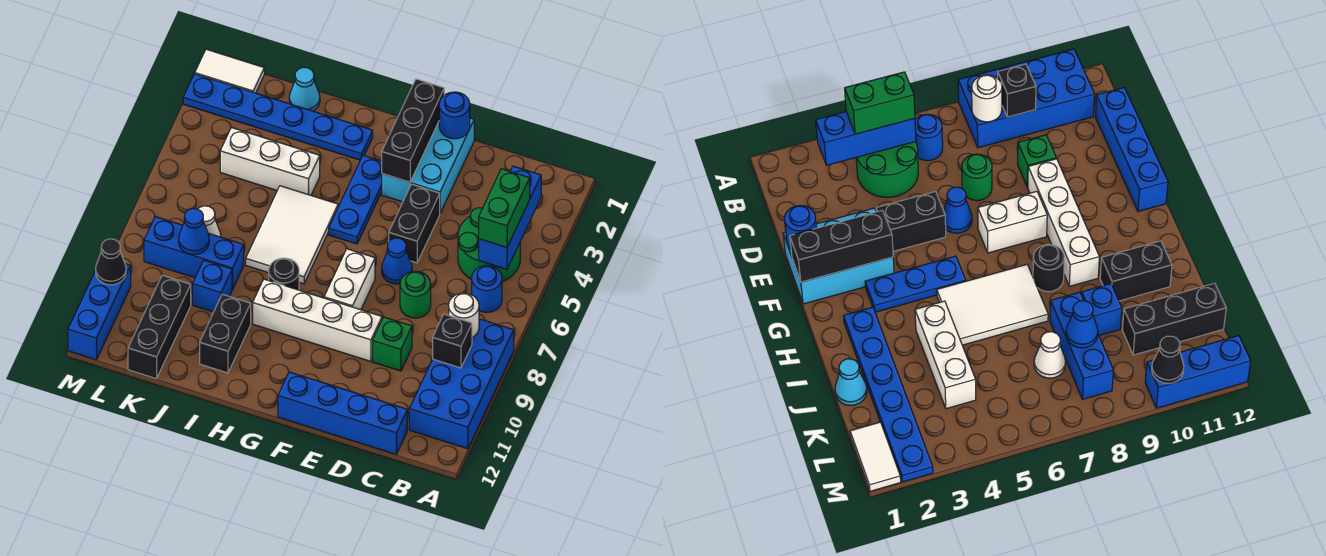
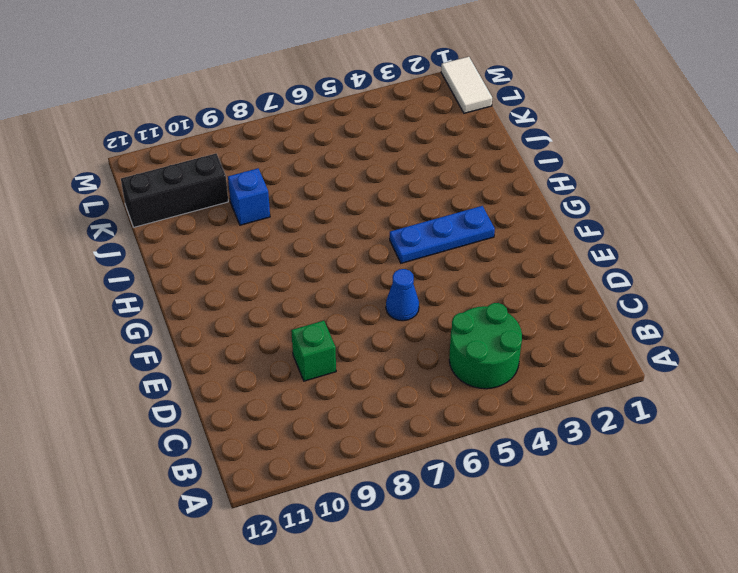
none -> blue brick A8:B11 level 1
none -> blue round brick B6 level 1
none -> blue brick C12:F12 level 1
none -> green round brick D7 level 1

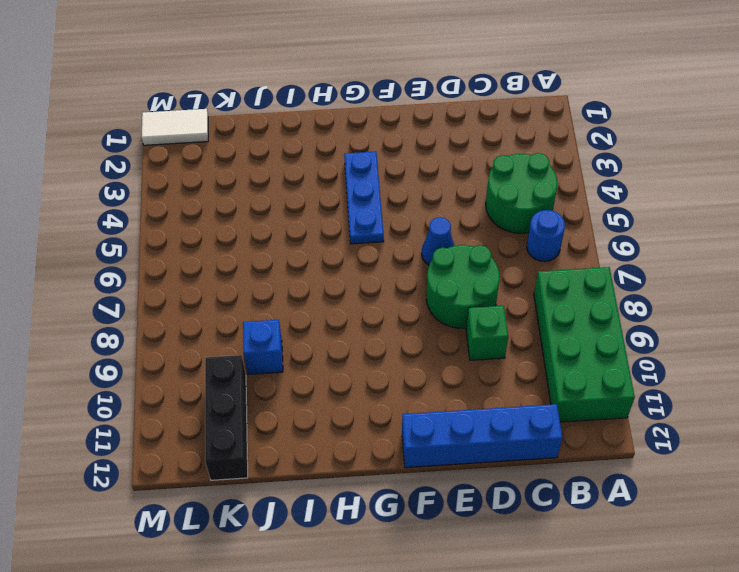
green brick A8:B11 level 1 -> blue brick A8:B11 level 1
green round brick D7:E8 level 1 -> green round brick D7 level 1
none -> cyan brick E1:F3 level 1
none -> black brick E4:E5 level 1
none -> white brick E9:H9 level 1
none -> white brick F7:F8 level 1

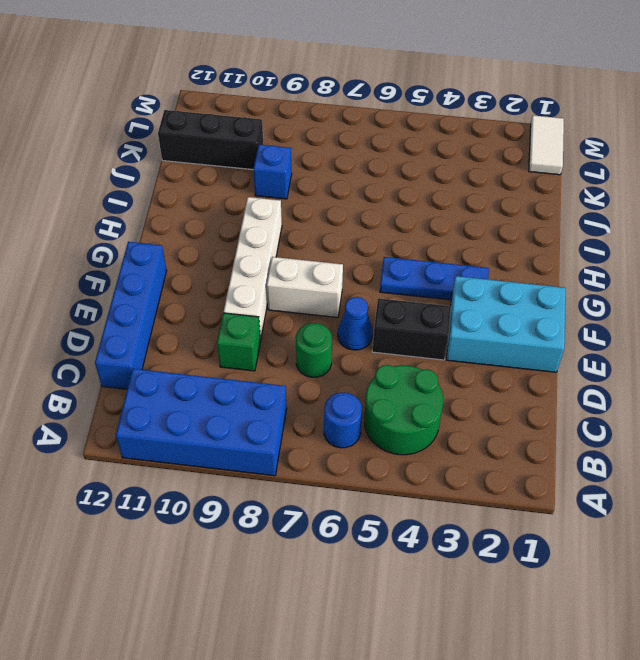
none -> blue plate H2:M2 level 1
none -> white tile H5:I7 level 1
none -> black round brick H8 level 1
none -> white brick I4:K4 level 1

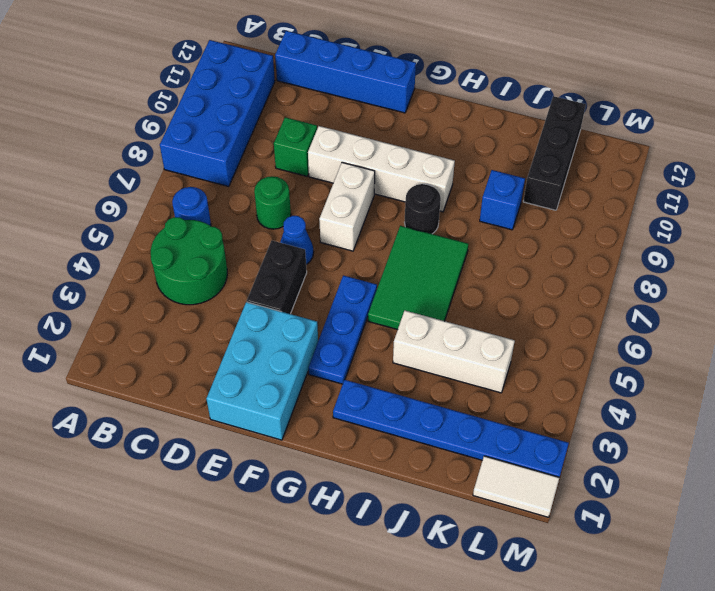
green tile H5:I7 level 1 -> white tile H5:I7 level 1
none -> black brick I10:I11 level 1
none -> cyan cone J1 level 1
none -> blue brick J8:L8 level 1
none -> white cone K7 level 1

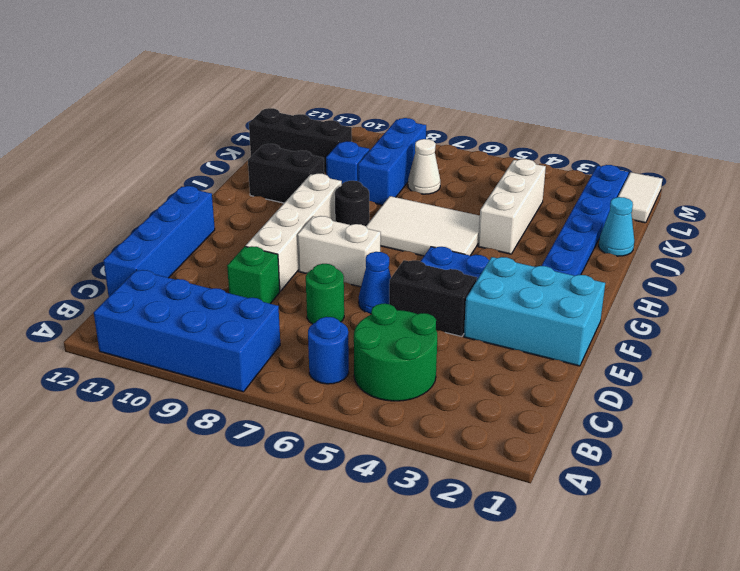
none -> blue brick M10:M12 level 1
none -> blue brick B3:B5 level 2
none -> white round brick B8 level 2
none -> black brick B9 level 2

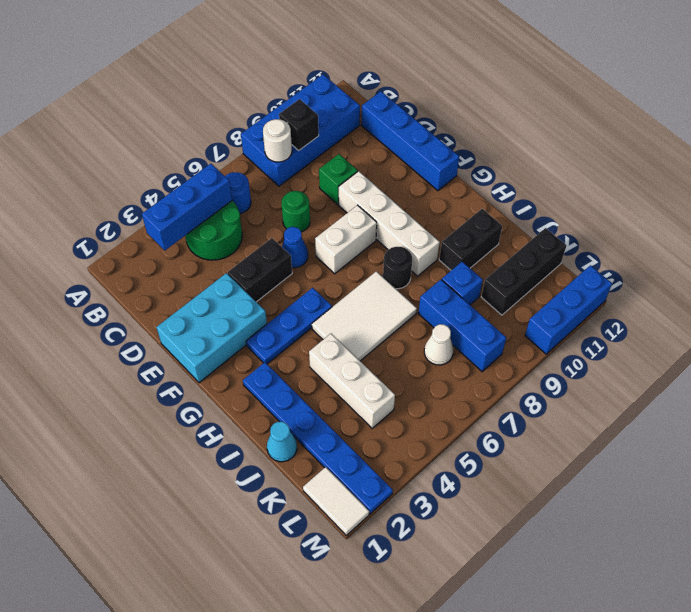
none -> blue round brick E1 level 2
none -> black brick F1:F3 level 2
none -> blue cone K8 level 2
none -> black cone M10 level 2

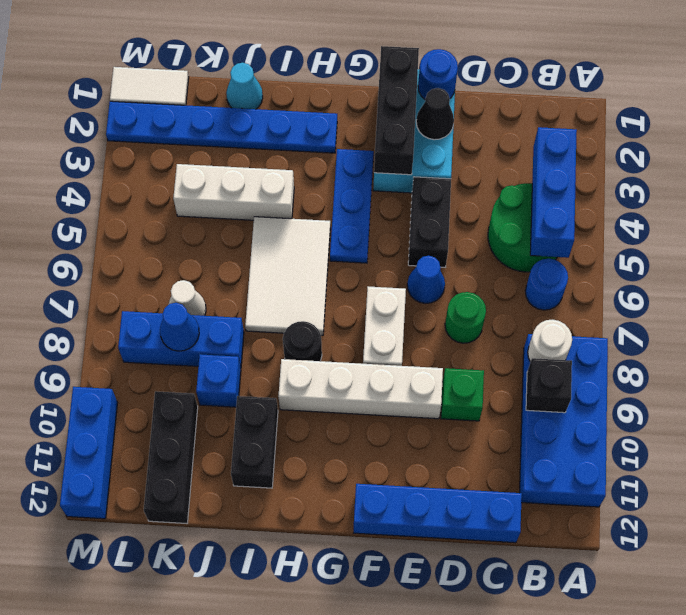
black cone E2 level 2 -> black cone M10 level 2
none -> green brick B4:B5 level 3

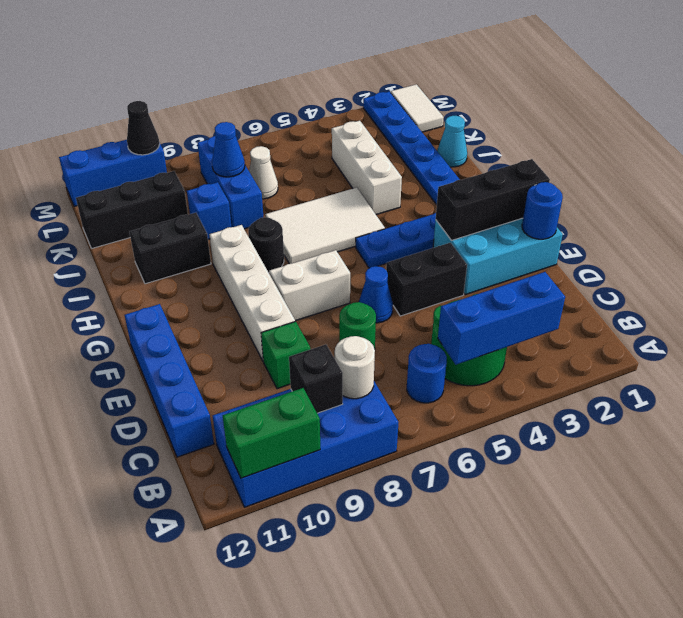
green brick A10:A11 level 2 -> green brick B4:B5 level 3

